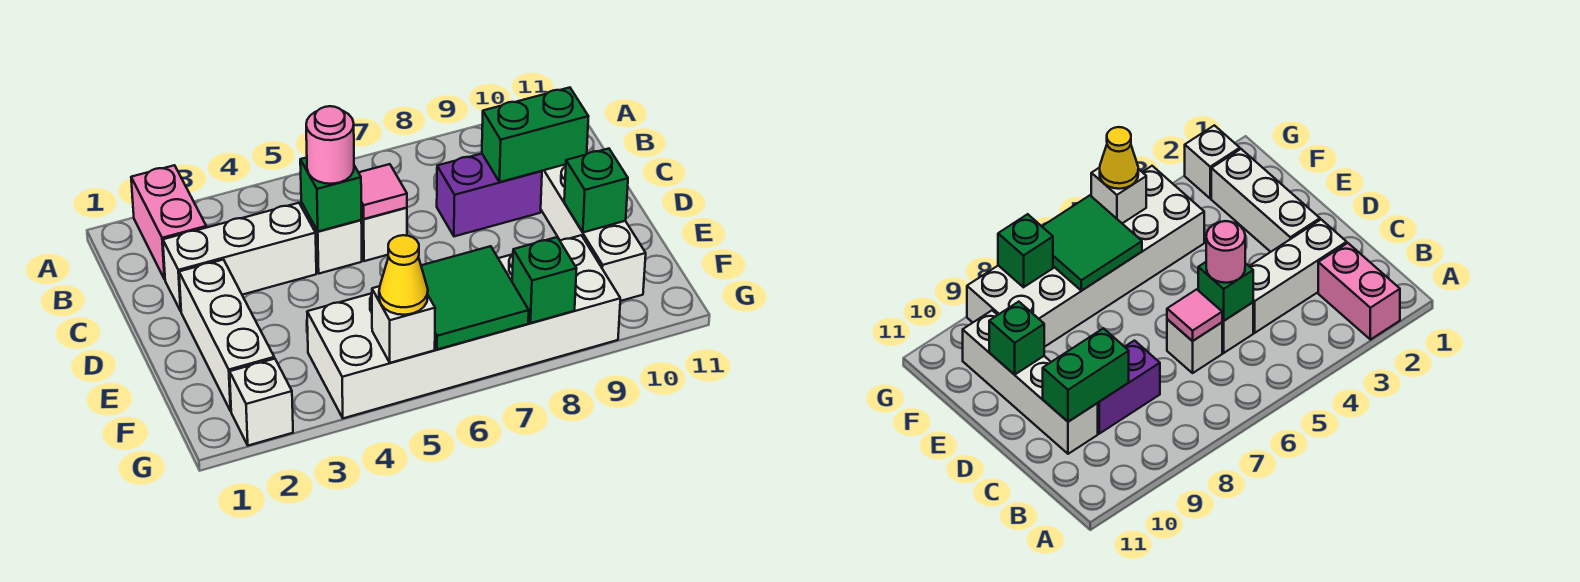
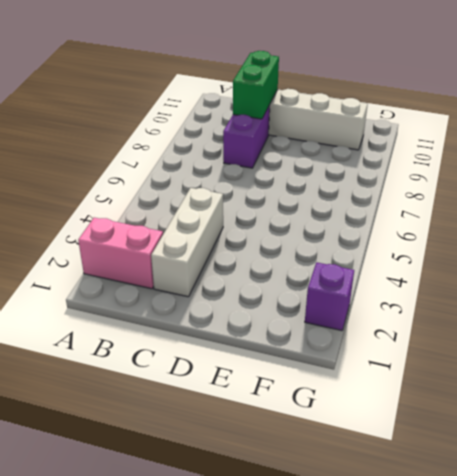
purple brick G2 level 1 -> white brick G2 level 1
none -> white brick C5 level 1
none -> white brick C6 level 1
none -> white brick D2:F2 level 1

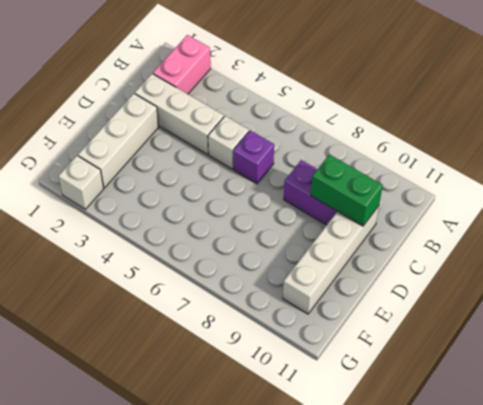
purple brick C6 level 1 -> white brick C6 level 1
none -> white brick F4:G9 level 1
none -> green brick C5 level 2
none -> pink tile C6 level 2

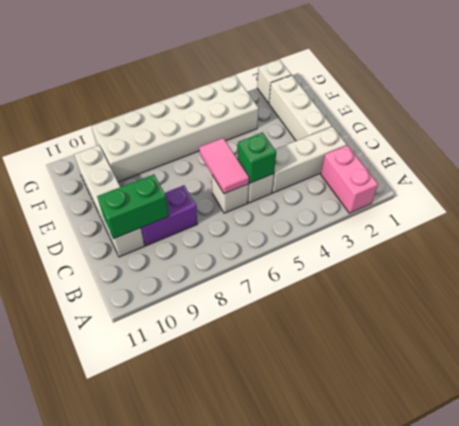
pink tile C6:D6 level 2 -> pink tile C6 level 2
none -> green brick E10 level 2
none -> green tile F6:G7 level 2
none -> white brick G5 level 2

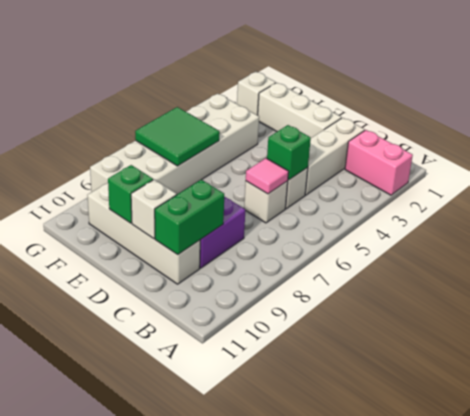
white brick D10 level 2 -> white brick G5 level 2
none -> green brick G8 level 2
none -> pink round brick C5 level 3
none -> yellow cone G5 level 3

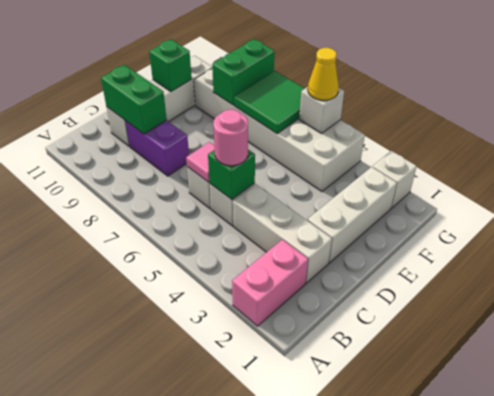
green brick F8:G8 level 2 -> green brick G8 level 2

